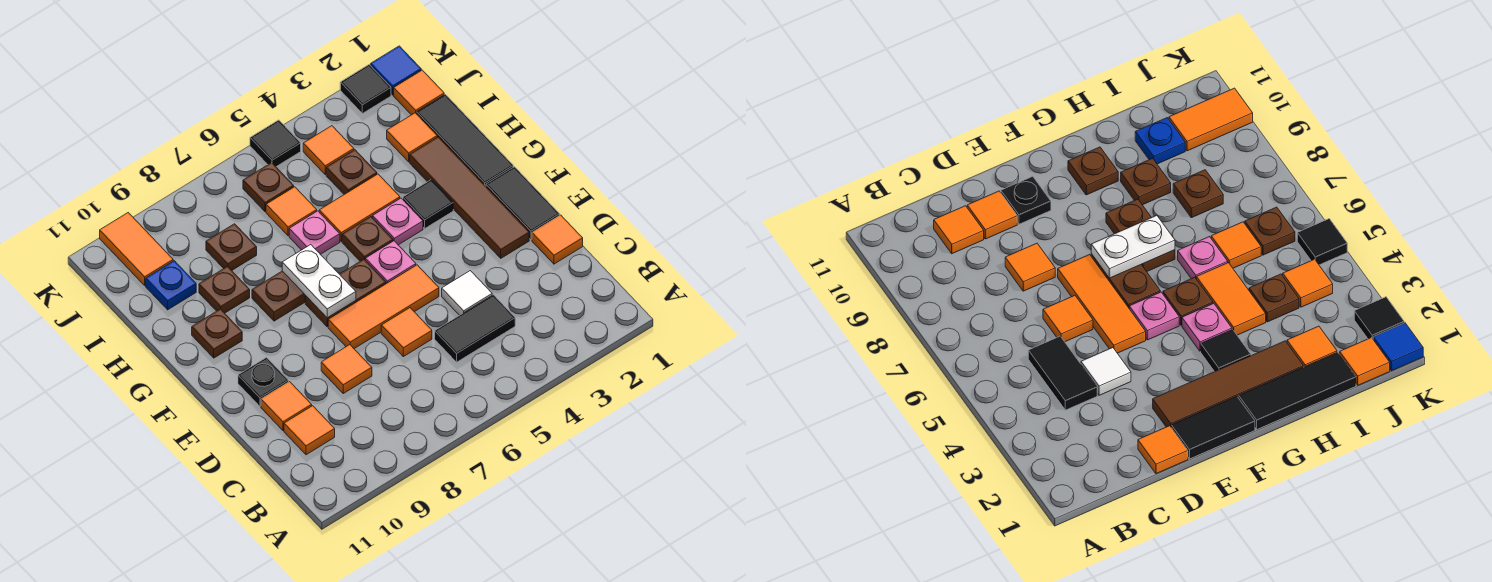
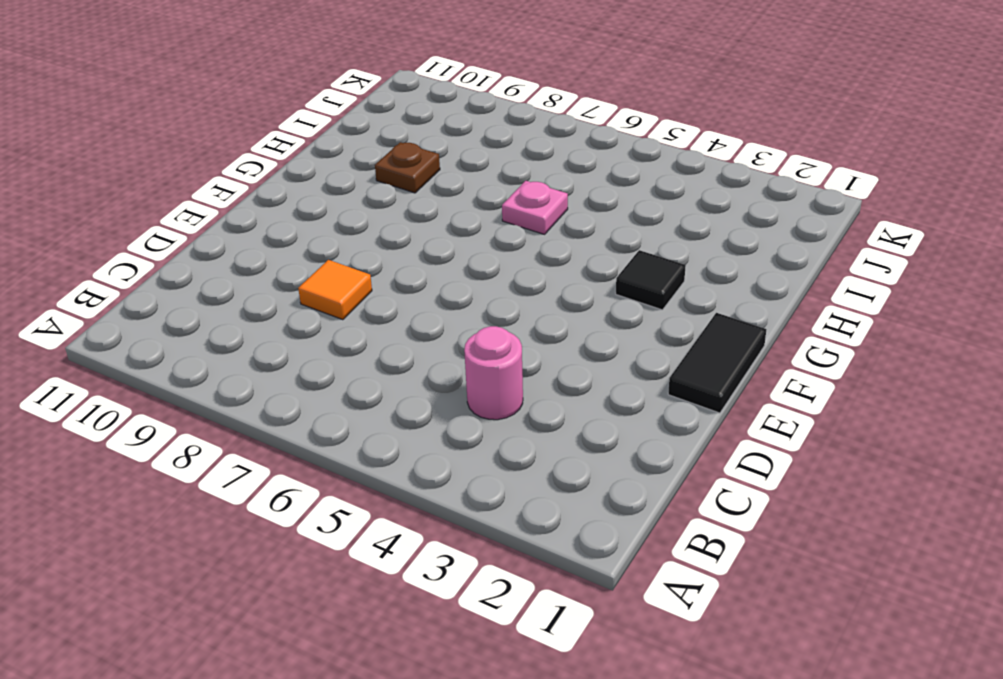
pink round brick C4 level 1 -> black tile C4:C5 level 1
none -> orange tile C10 level 1
none -> orange tile D1 level 1
none -> white tile D4 level 1
none -> orange tile D6 level 1

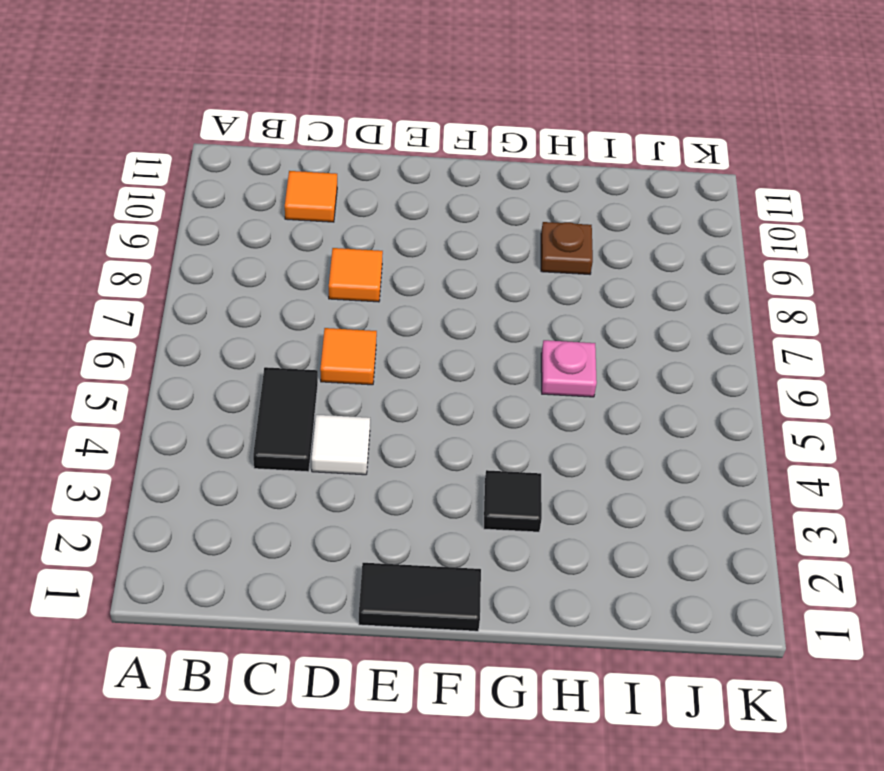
none -> orange tile D1 level 1
none -> orange tile D10 level 1
none -> brown tile E2:H2 level 1
none -> orange tile E5:E7 level 1

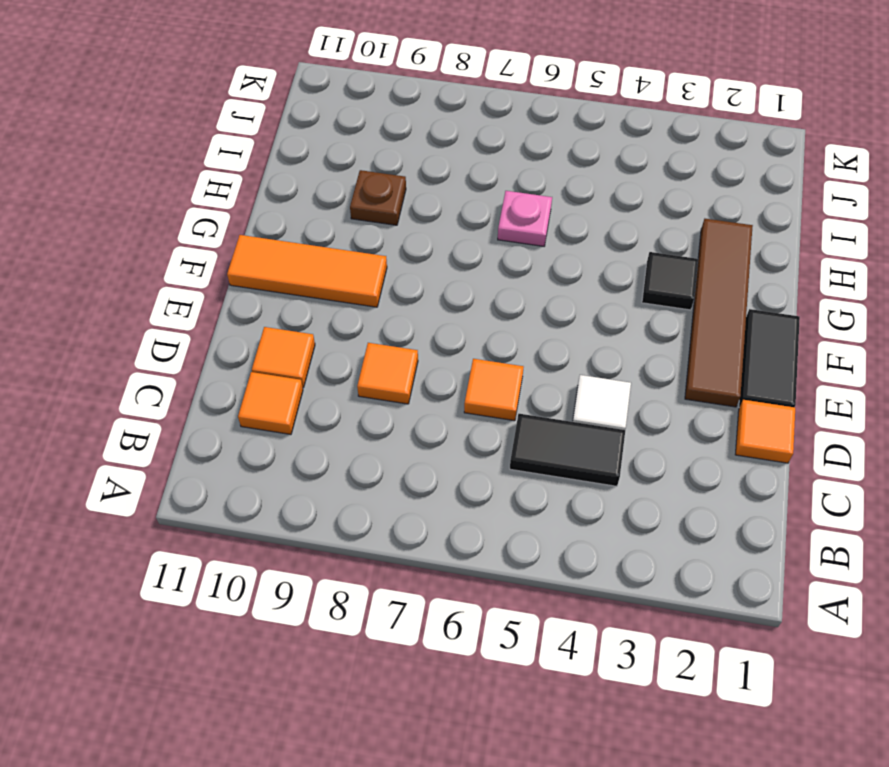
orange tile F9:F11 level 1 -> orange tile E5:E7 level 1
none -> black plate E10 level 1
none -> pink plate F5 level 1
none -> brown plate F6:F7 level 1
none -> black tile G1:I1 level 1

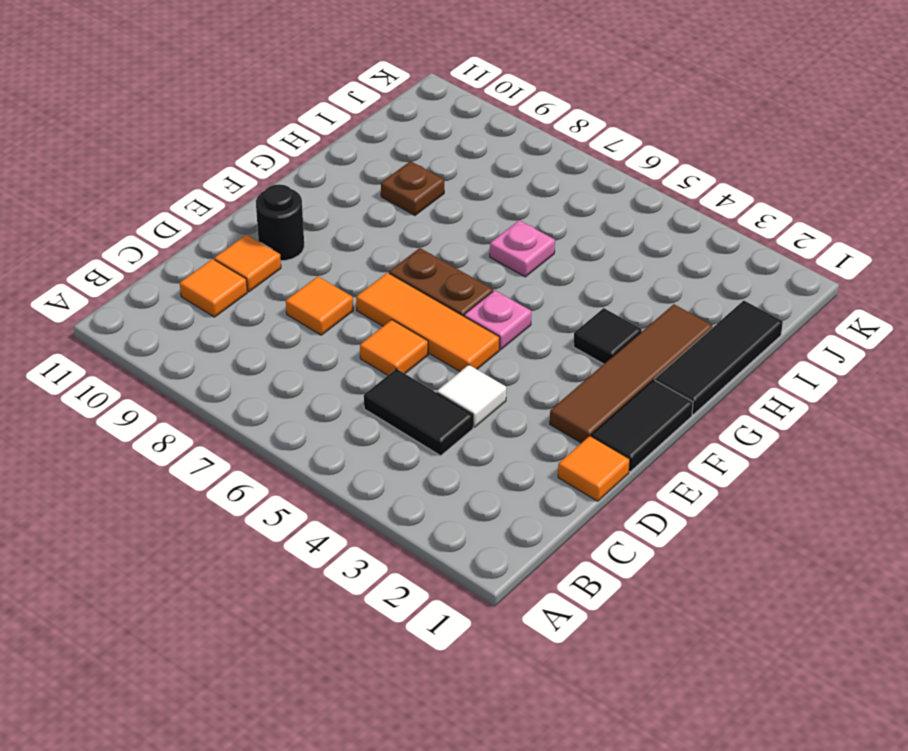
black round brick E10 level 1 -> black plate E10 level 1
none -> pink plate G4 level 1
none -> brown plate G5 level 1
none -> brown plate G7:G8 level 1
none -> brown plate G10 level 1

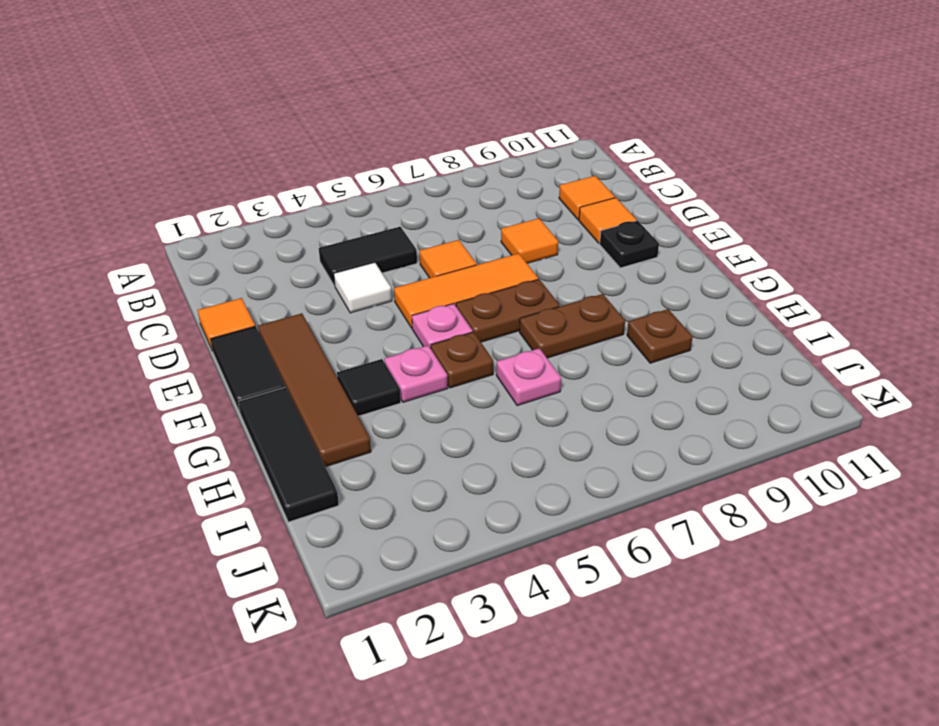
none -> brown plate G10 level 1
none -> orange tile H4:H5 level 1
none -> orange tile I2 level 1
none -> brown plate I4 level 1

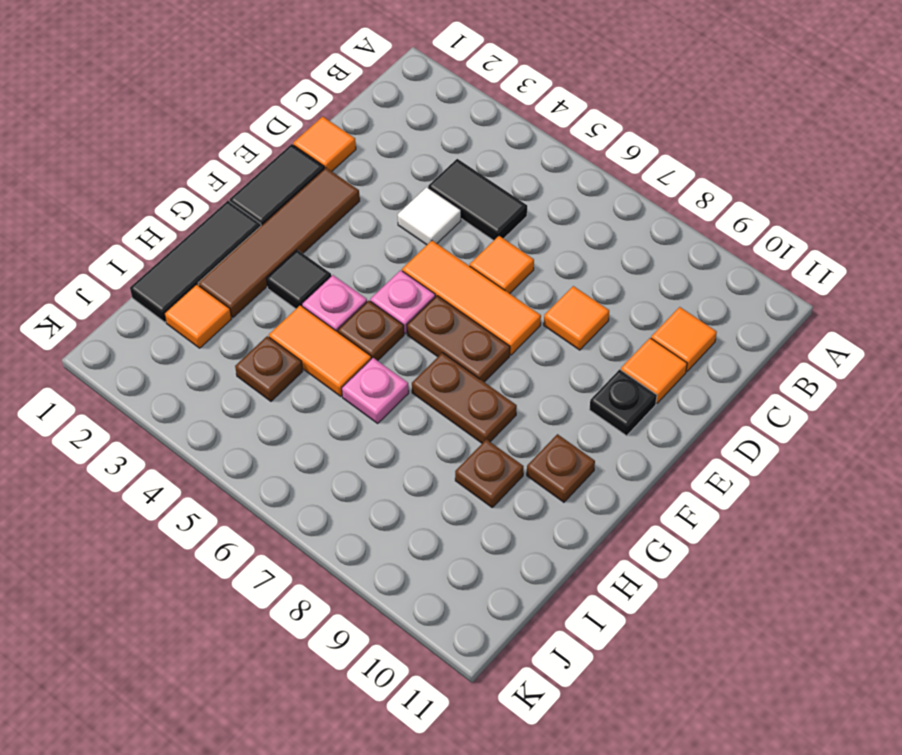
none -> orange tile I6 level 1
none -> brown plate I8 level 1
none -> blue plate I10 level 1
none -> orange tile J1 level 1

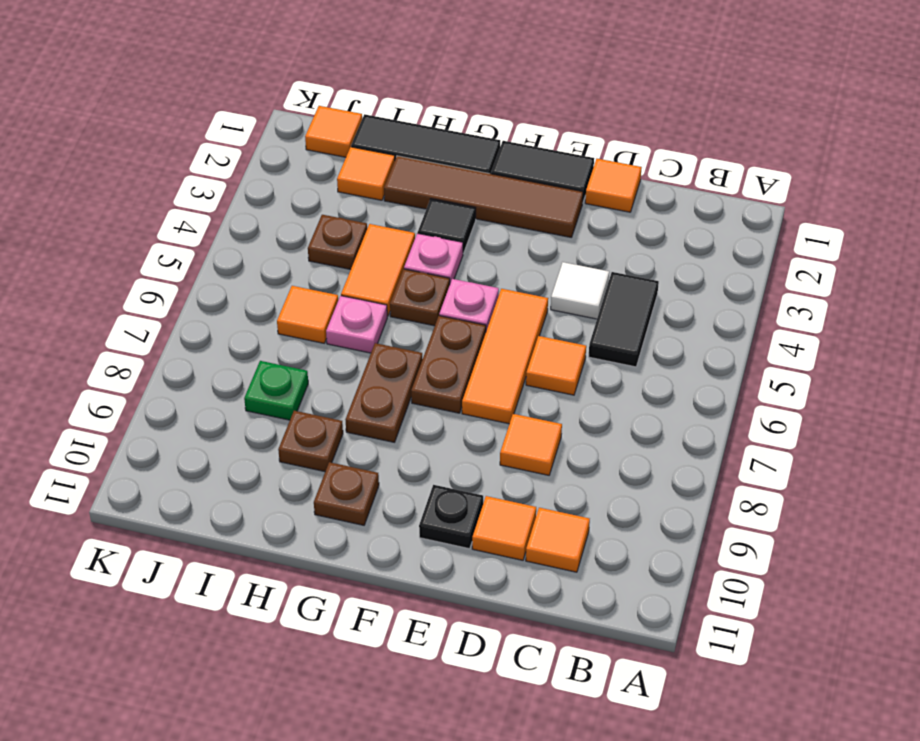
green plate I8 level 1 -> brown plate I8 level 1
none -> blue plate I10 level 1
none -> orange tile J4 level 1
none -> brown plate J6 level 1
none -> orange tile J10:K10 level 1

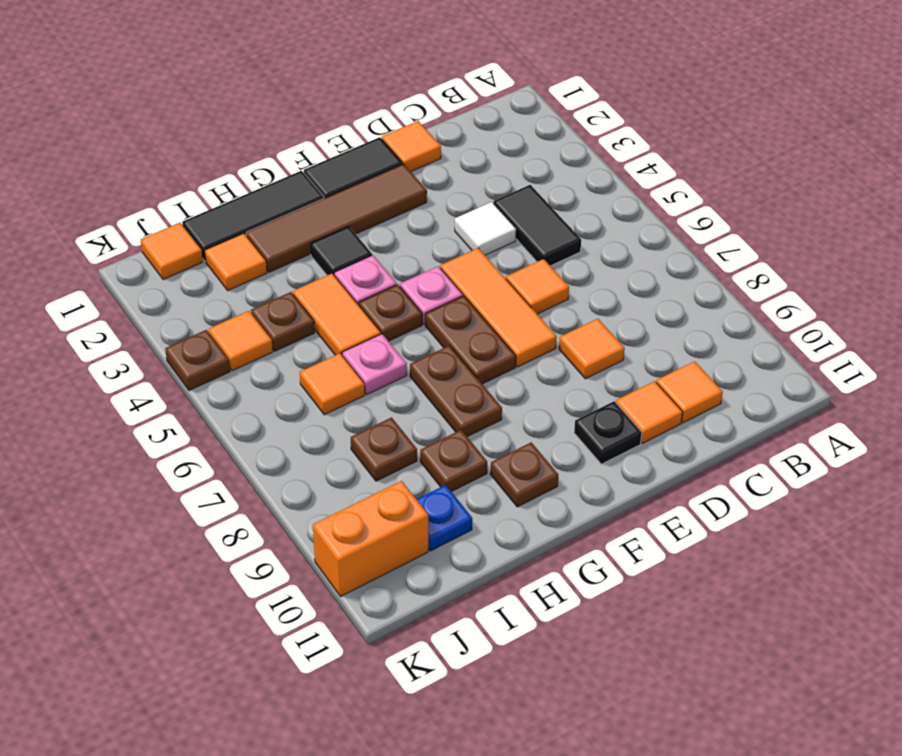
orange brick J10:K10 level 1 -> orange tile J10:K10 level 1
brown plate K4 level 1 -> brown plate J6 level 1
none -> blue tile K1 level 1
none -> black tile K2 level 1
none -> black tile K5 level 1
none -> white plate F7:G7 level 2

